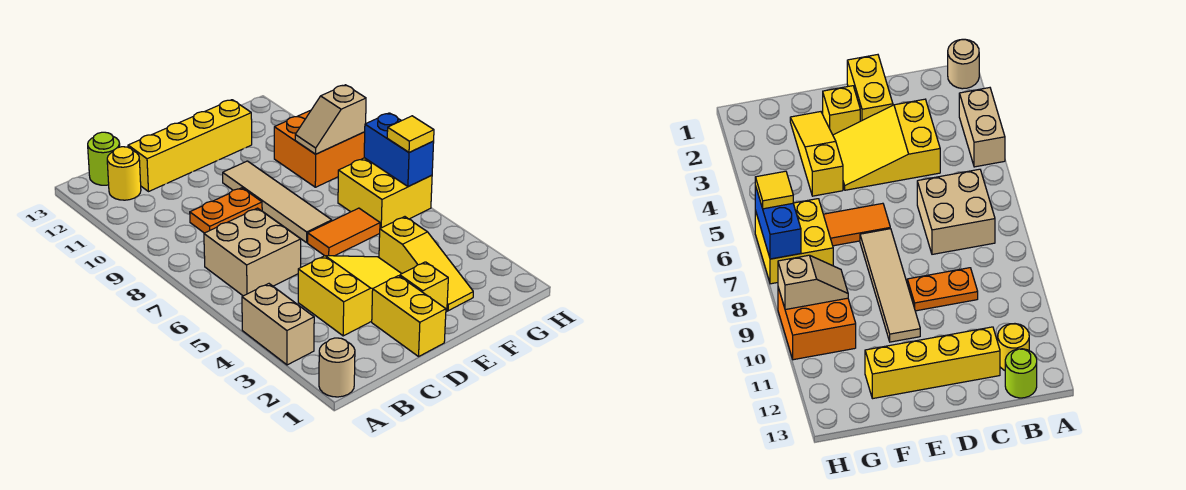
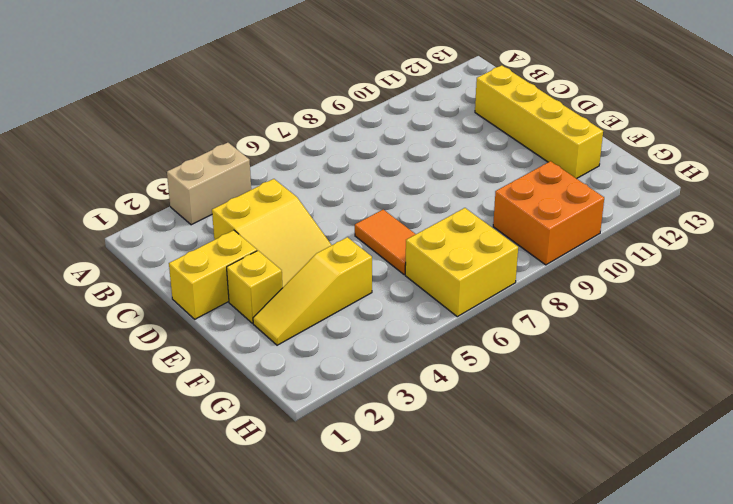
none -> tan round brick A1 level 1
none -> tan brick B6:C7 level 1
none -> yellow round brick B12 level 1

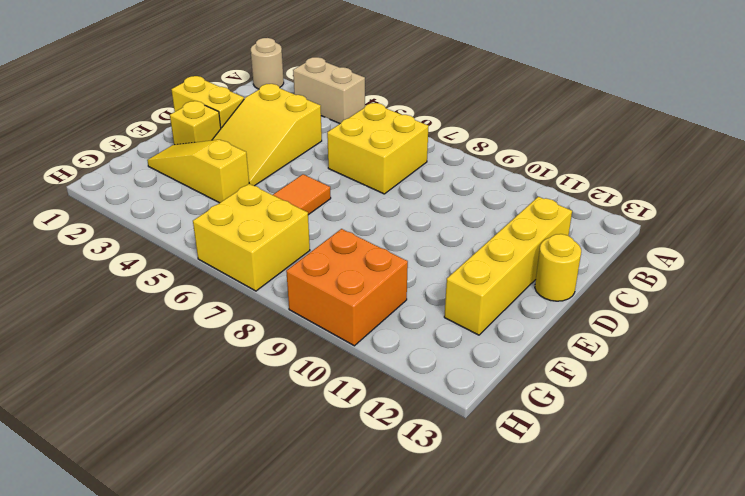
yellow brick B6:C7 level 1 -> tan brick B6:C7 level 1
yellow round brick D13 level 1 -> yellow round brick B12 level 1
none -> lime round brick B13 level 1
none -> orange plate C9:D9 level 1
none -> tan tile E7:E10 level 1

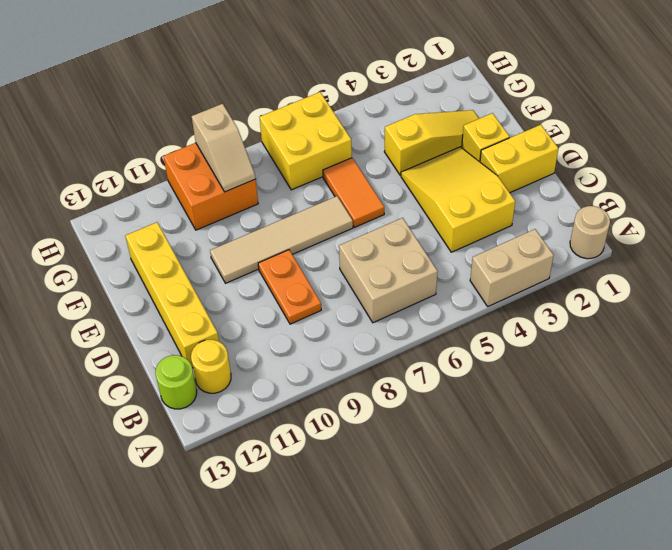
none -> blue brick H6:H7 level 2
none -> yellow tile H6 level 3

